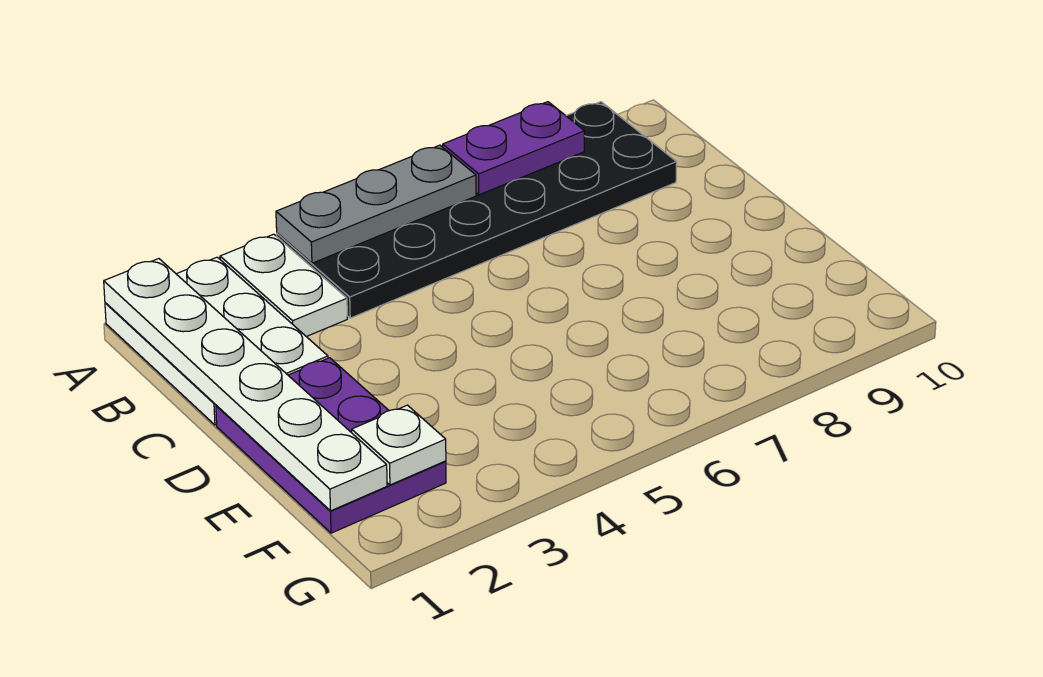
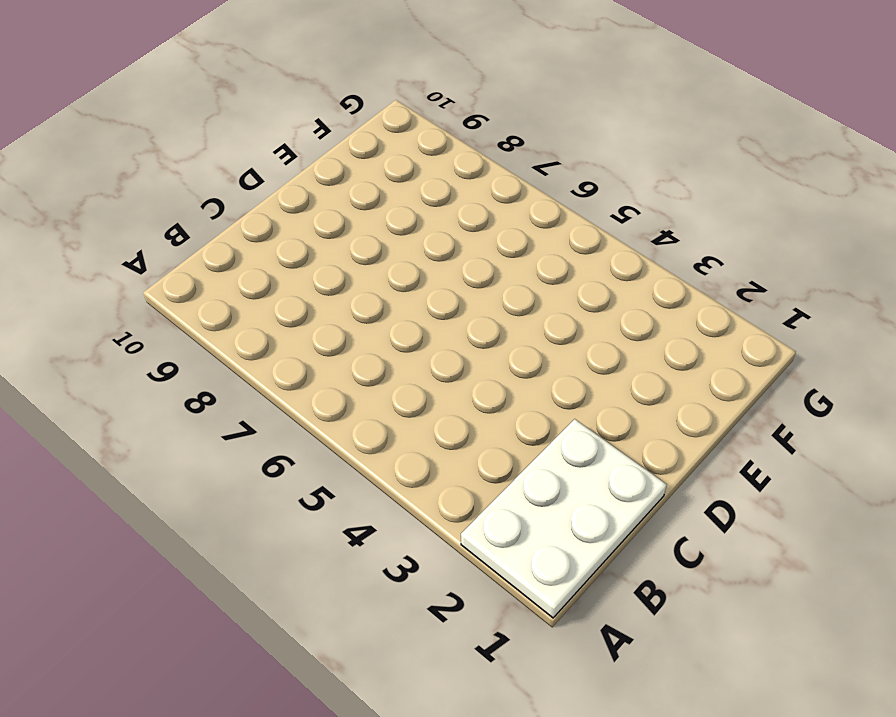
none -> white plate A3:B3 level 1
none -> black plate A4:B9 level 1

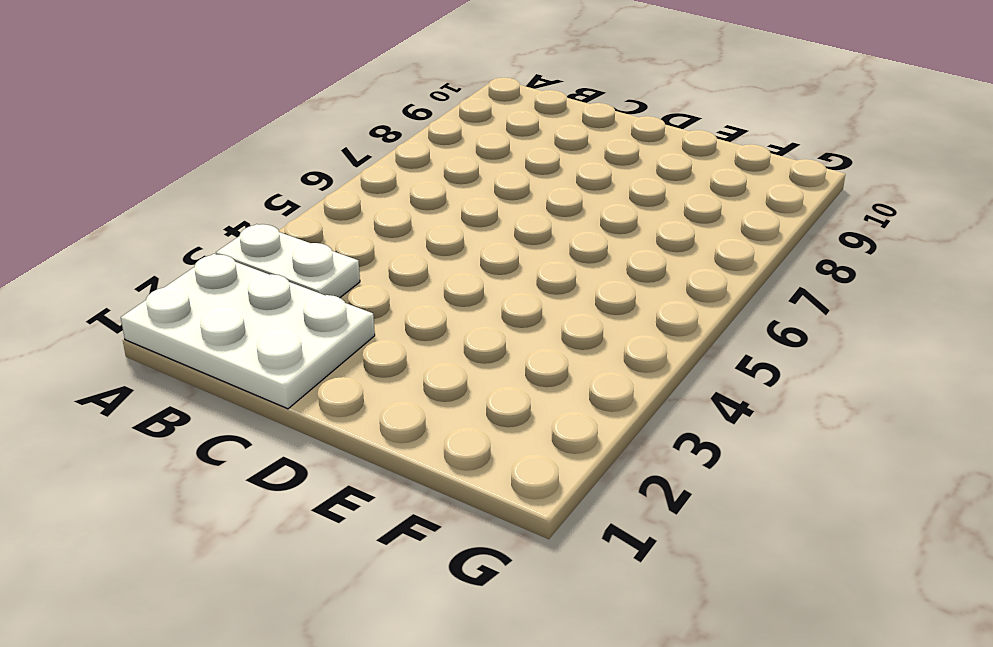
none -> black plate A4:B9 level 1
none -> purple plate D1:F2 level 1

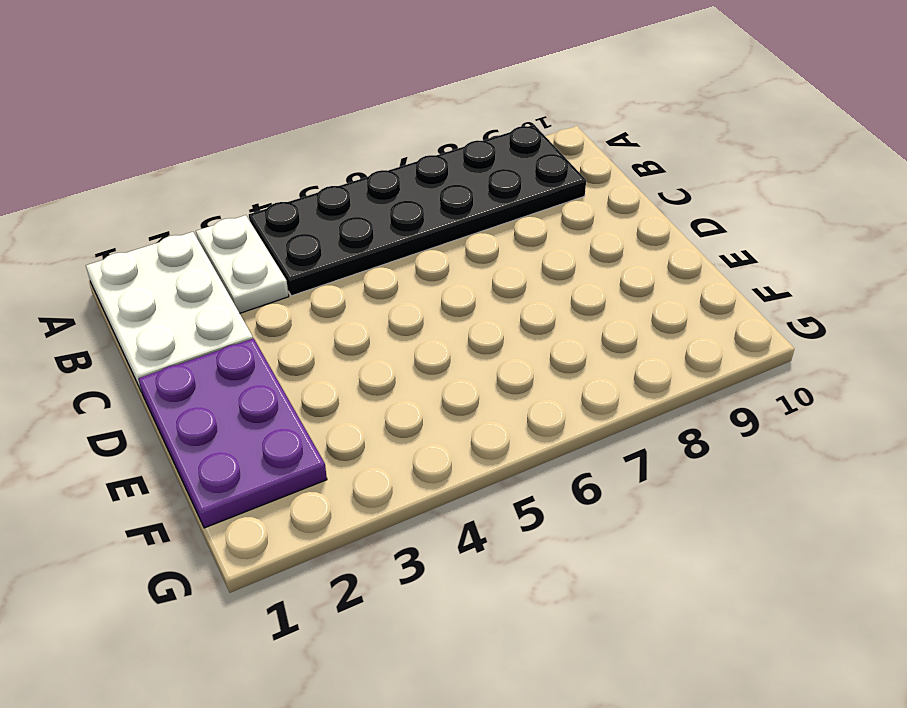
none -> white plate A1:F1 level 2
none -> grey plate A4:A6 level 2

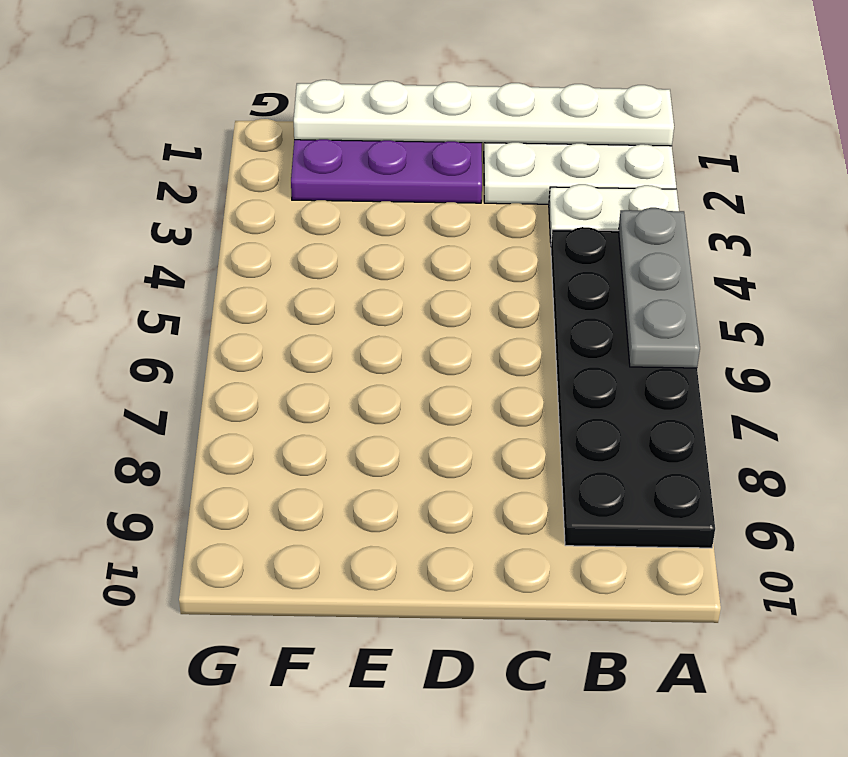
none -> purple plate A7:A8 level 2
none -> white plate F2 level 2

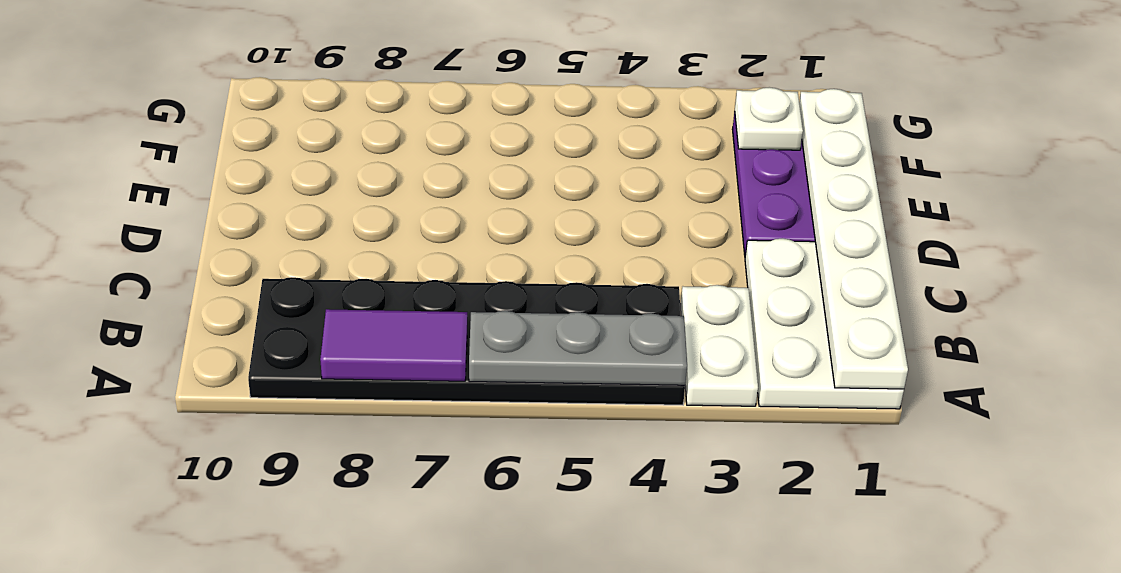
purple tile A7:A8 level 2 -> purple plate A7:A8 level 2

